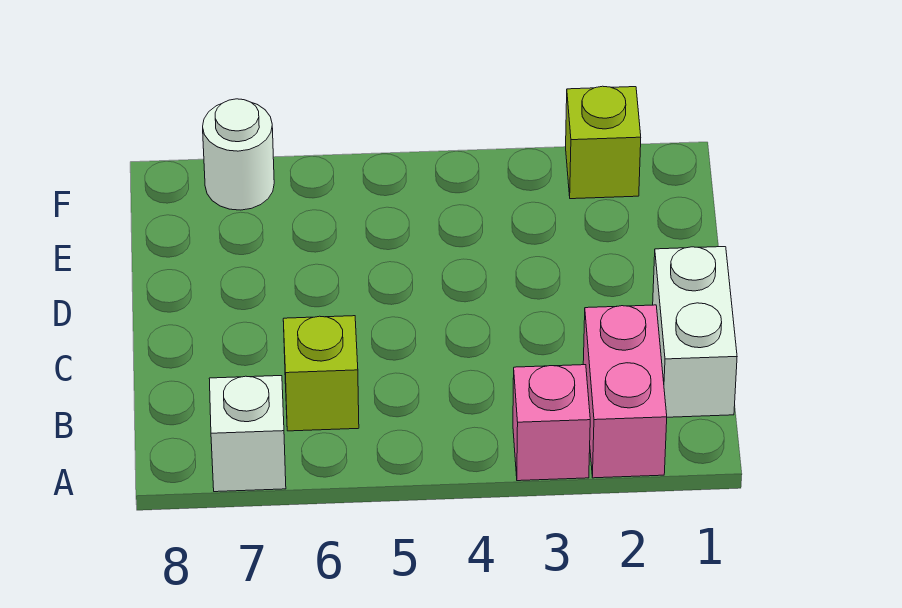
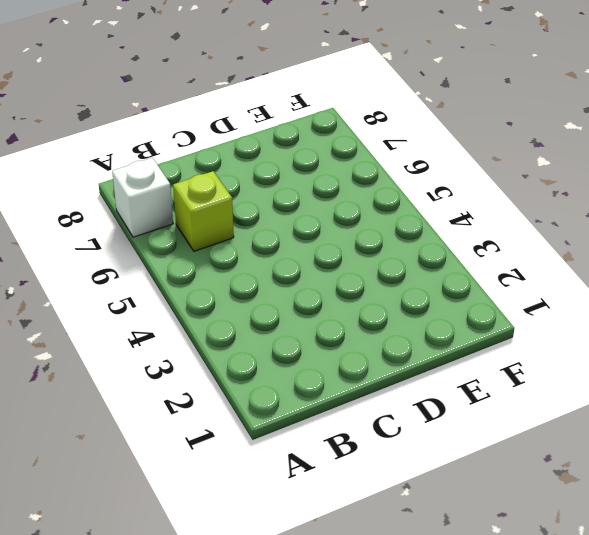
none -> pink brick A2:B2 level 1
none -> pink brick A3 level 1

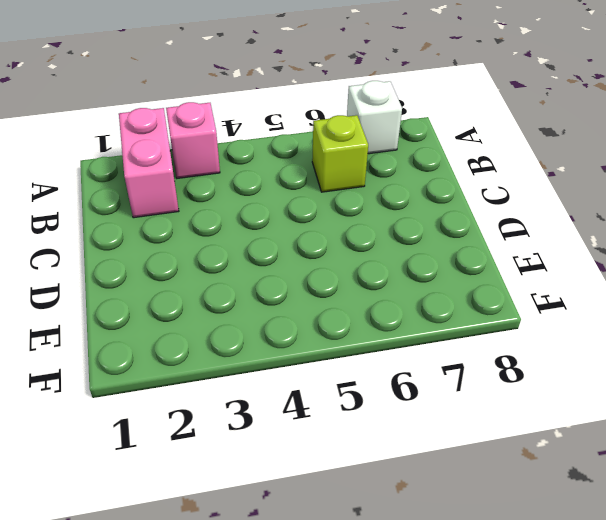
none -> white brick B1:C1 level 1
none -> lime brick F2 level 1

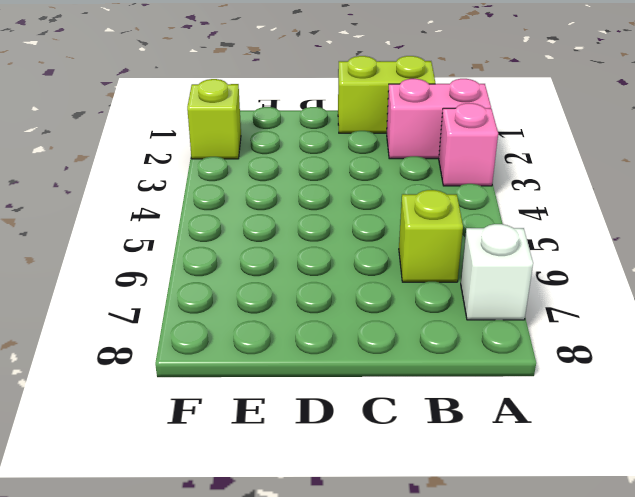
lime brick B1:C1 level 1 -> white brick B1:C1 level 1
none -> white round brick F7 level 1

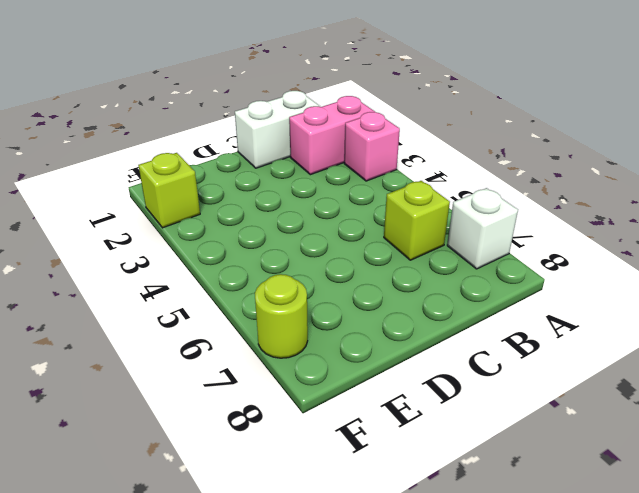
lime round brick F7 level 1 -> white round brick F7 level 1

